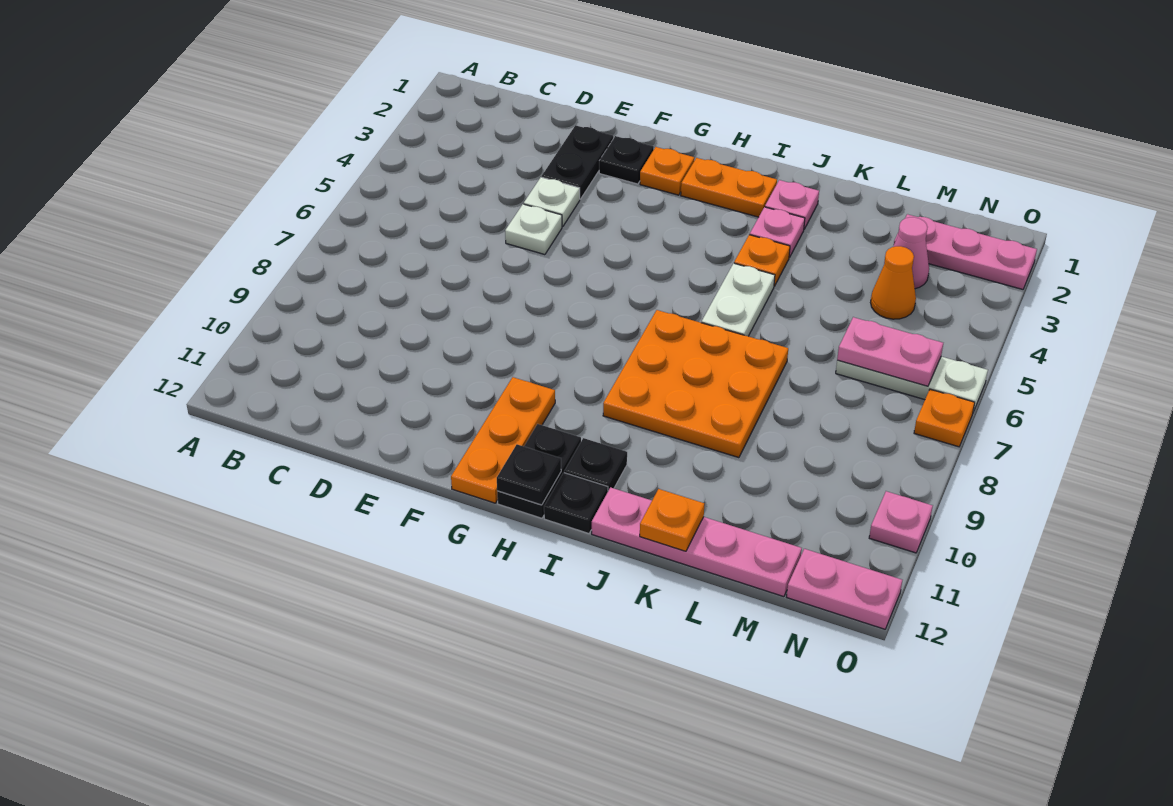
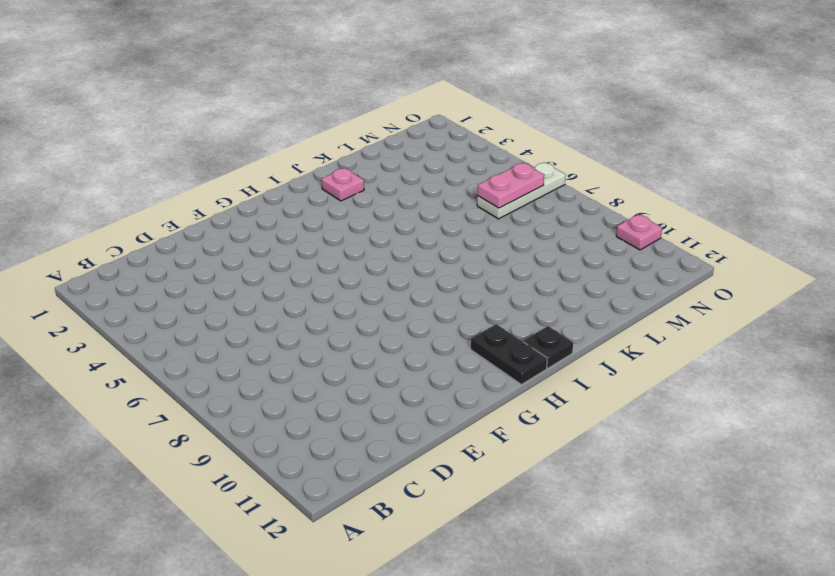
none -> black plate E2:E3 level 1
none -> white plate E4 level 1
none -> white plate E5 level 1

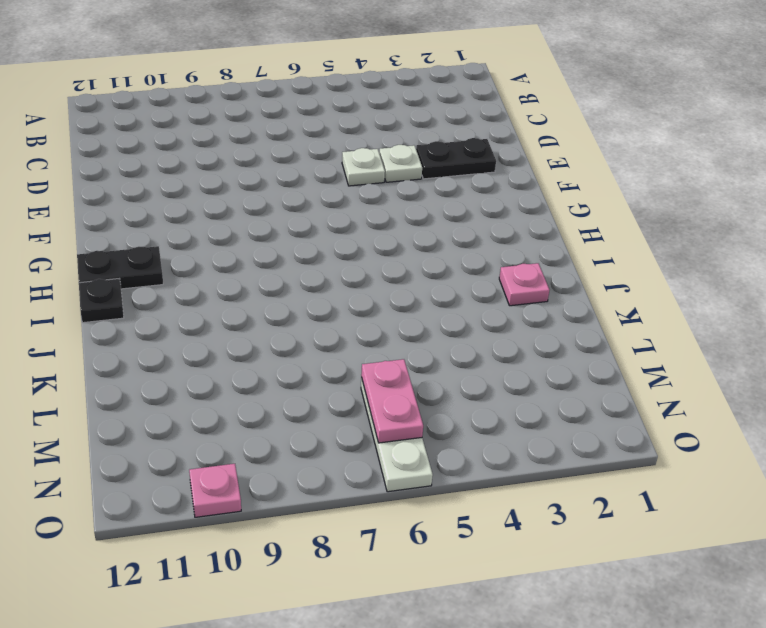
none -> black plate F2 level 1
none -> orange plate G2 level 1
none -> orange plate G10:G12 level 1

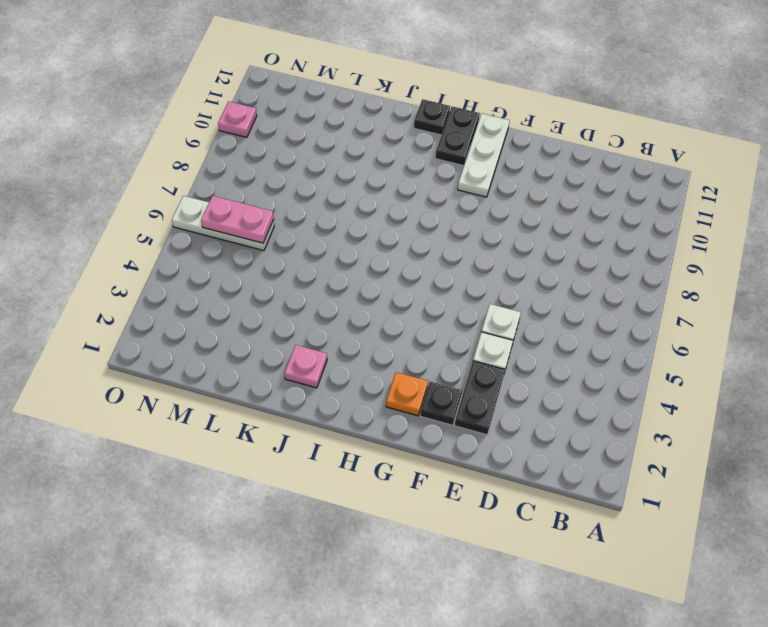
white plate G10:G12 level 1 -> orange plate G10:G12 level 1
none -> orange plate H2:I2 level 1
none -> orange plate I7:K9 level 1
none -> black plate I11 level 1

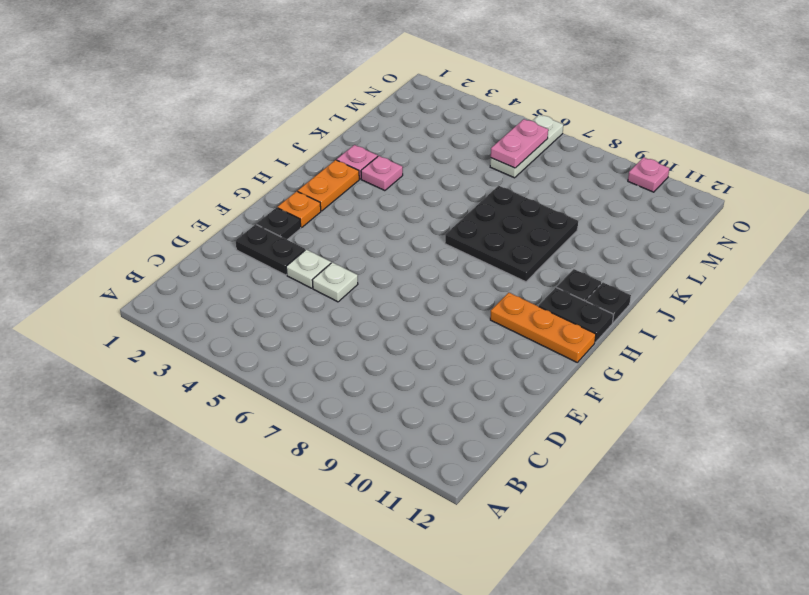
black plate I7:K9 level 1 -> orange plate I7:K9 level 1
none -> orange plate J4 level 1
none -> white plate J5:J6 level 1
none -> pink plate J12:M12 level 1

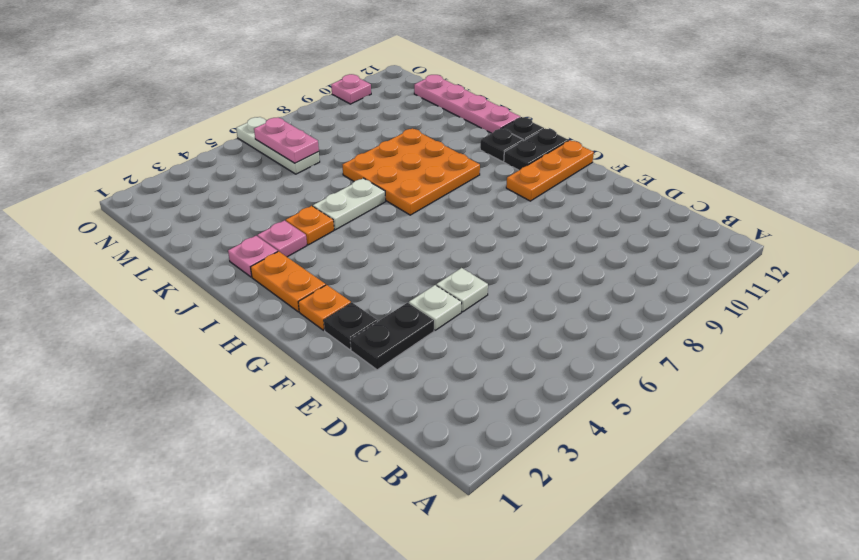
none -> pink plate M2:O2 level 1
none -> pink cone M3 level 1
none -> orange cone M4 level 1

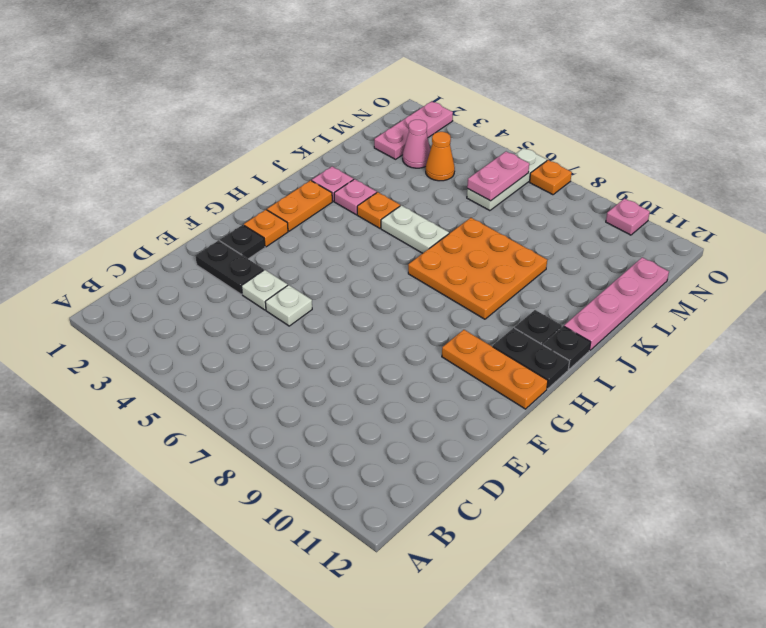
none -> pink plate N12:O12 level 1
none -> black plate H12 level 2
none -> orange plate K12 level 2

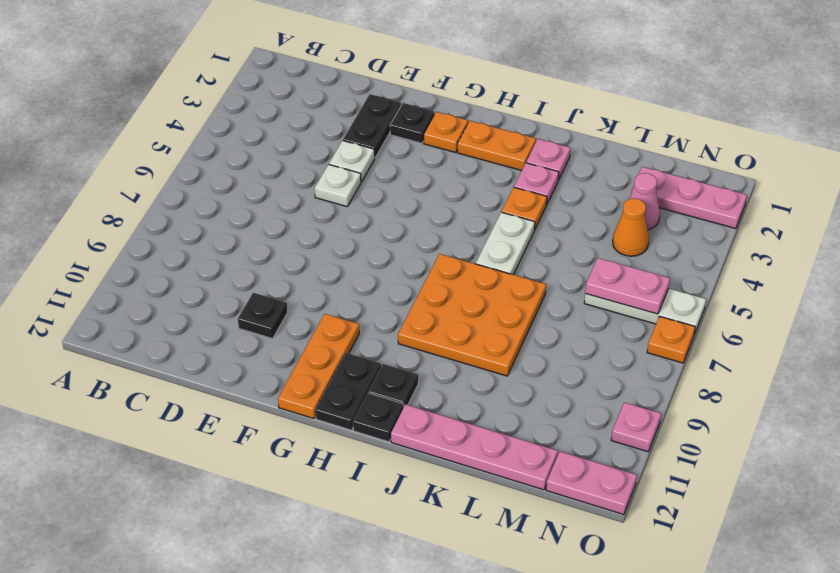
black plate E10 level 1 -> black plate H12 level 2
none -> orange plate K12 level 2

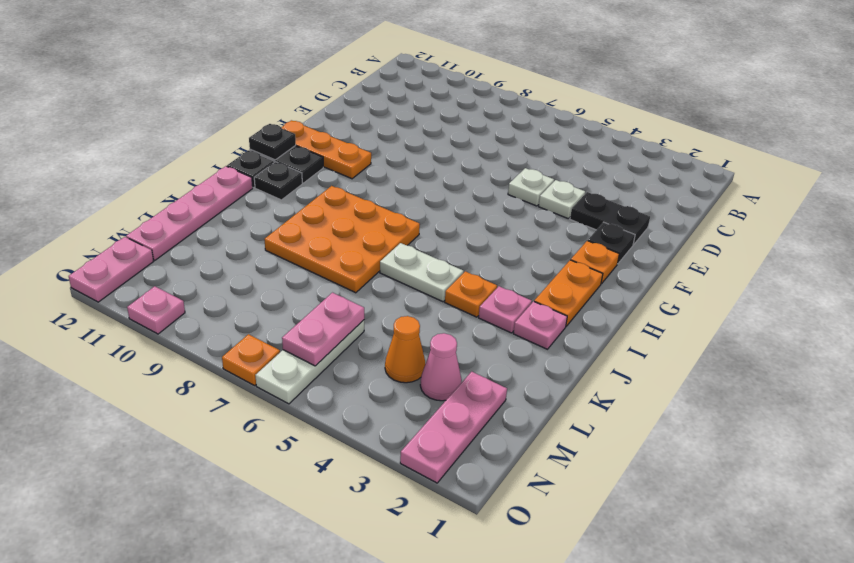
none -> orange plate K12 level 2

